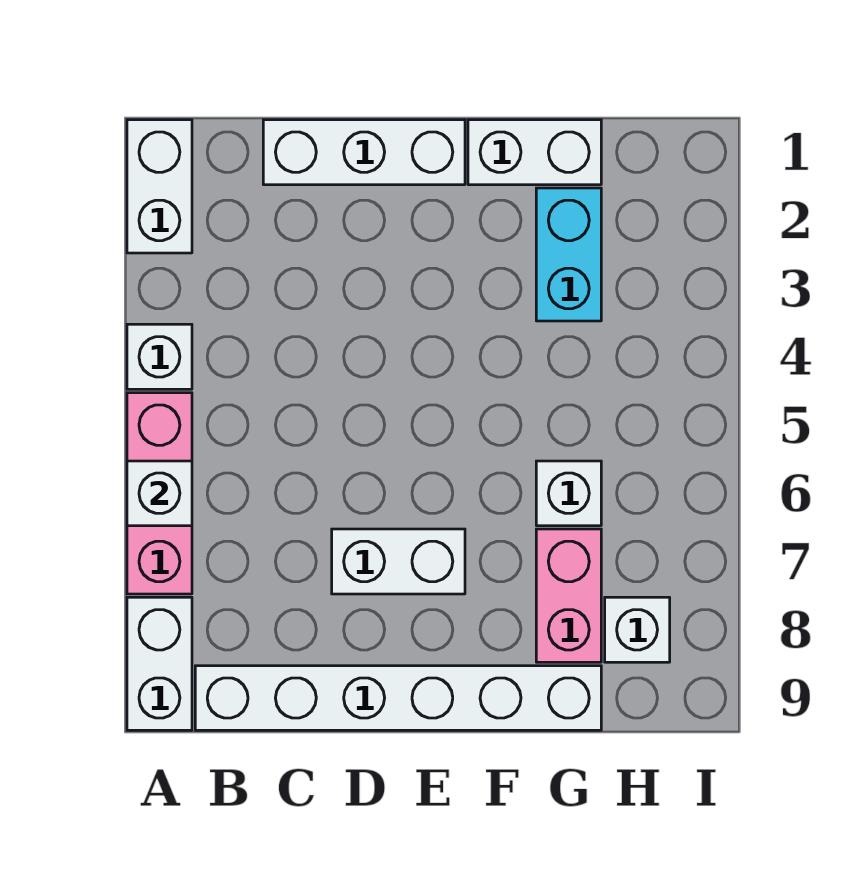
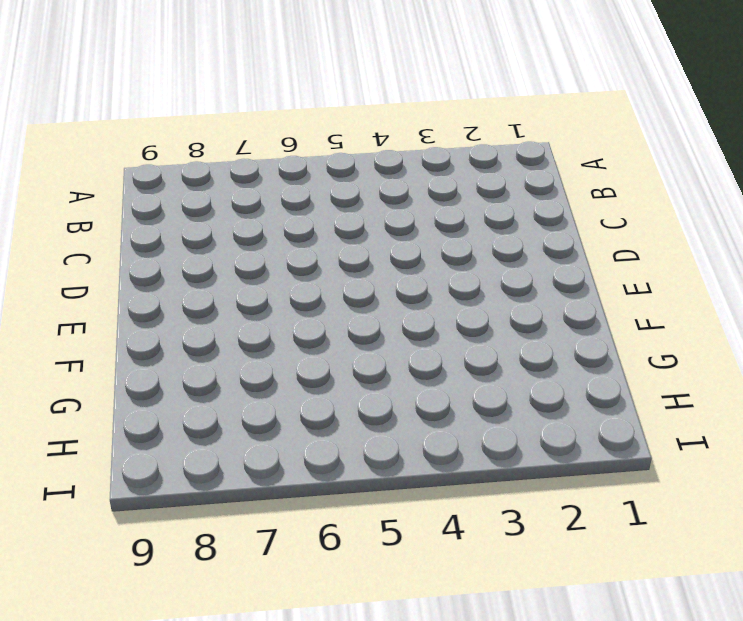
none -> white brick A1:A2 level 1
none -> white brick A4 level 1
none -> pink brick A5:A7 level 1

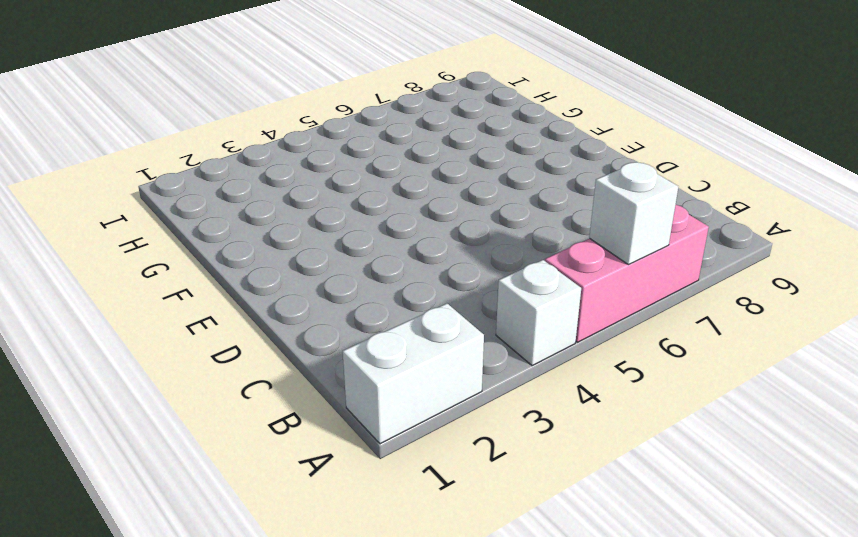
none -> white brick A8:A9 level 1
none -> white brick B9:G9 level 1
none -> white brick C1:E1 level 1

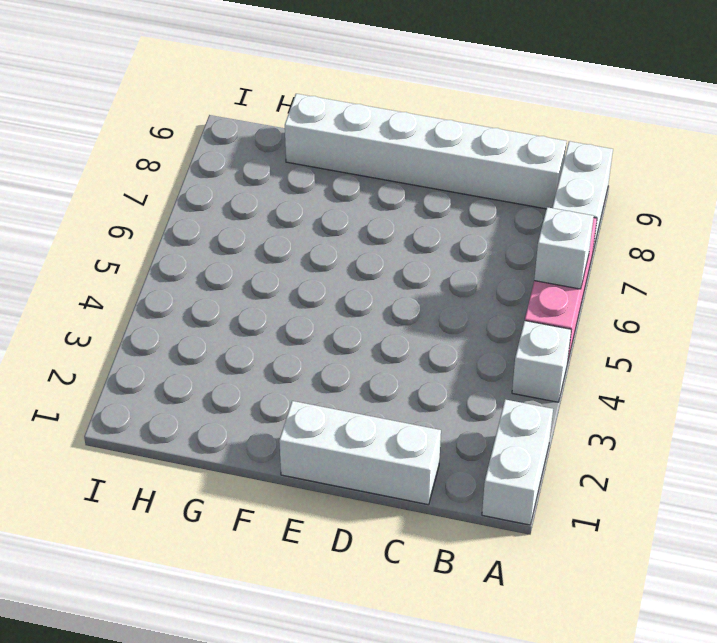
none -> white brick D7:E7 level 1
none -> white brick F1:G1 level 1
none -> cyan brick G2:G3 level 1

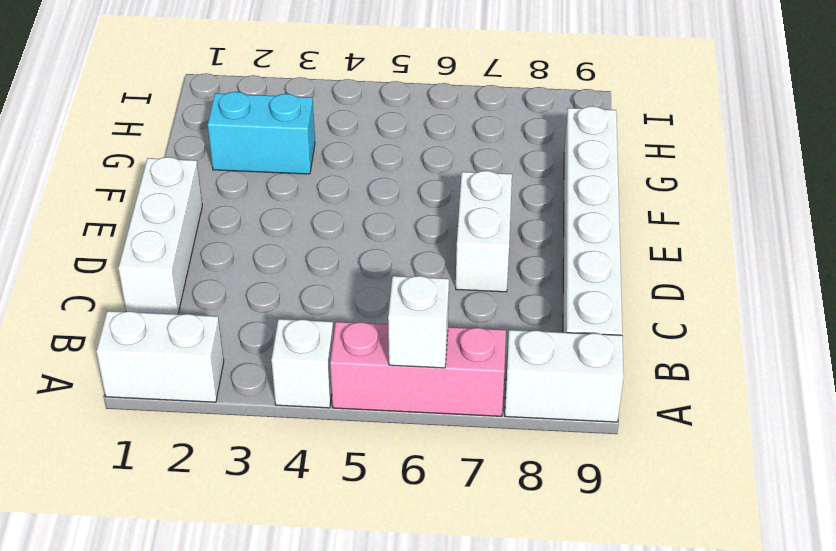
none -> white brick F1:G1 level 1
none -> white brick G6 level 1
none -> pink brick G7:G8 level 1

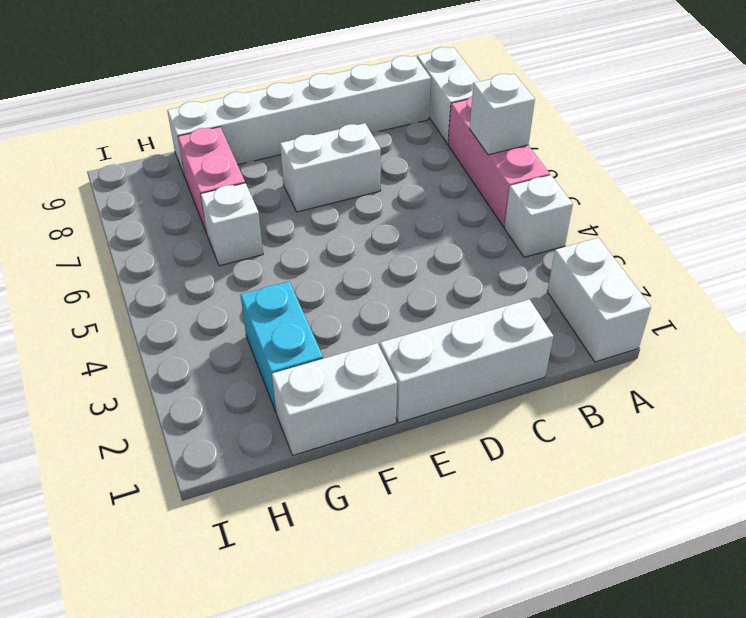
none -> white brick H8 level 1

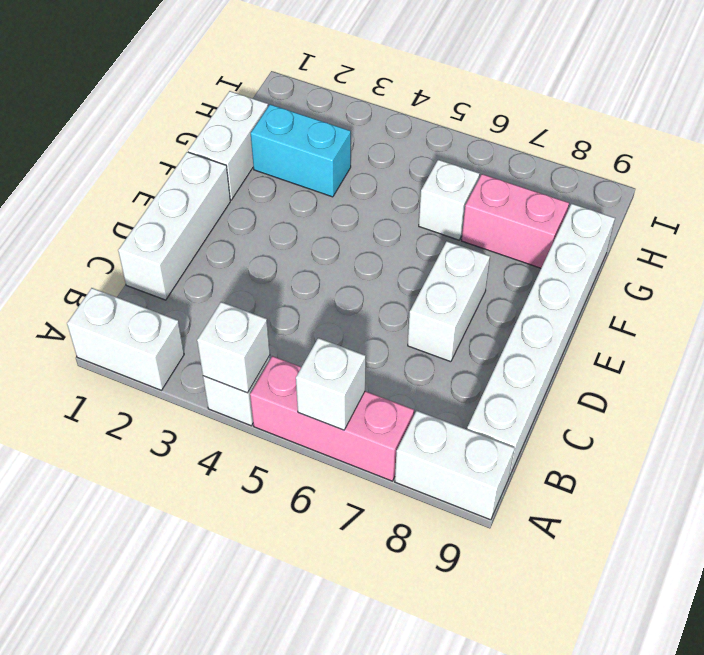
white brick A4 level 2 -> white brick H8 level 1

